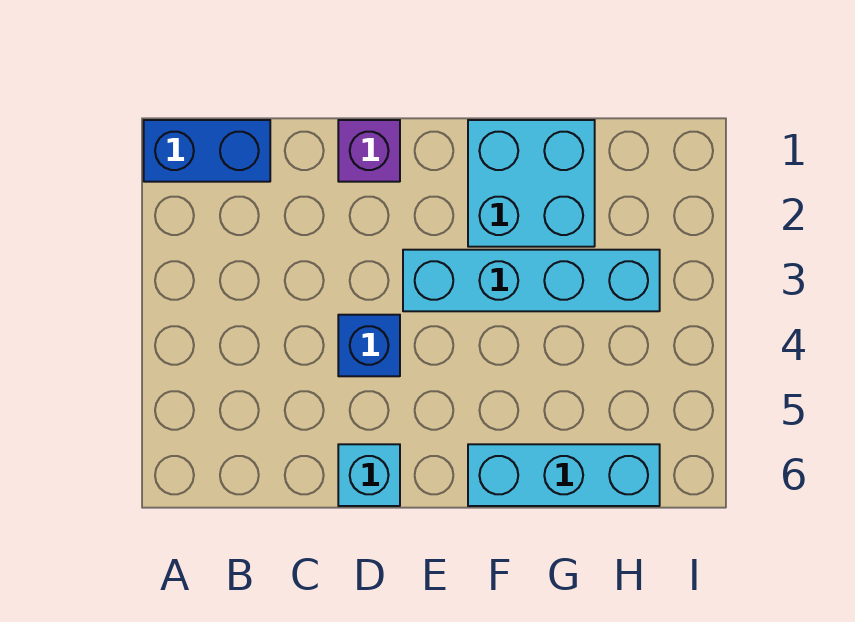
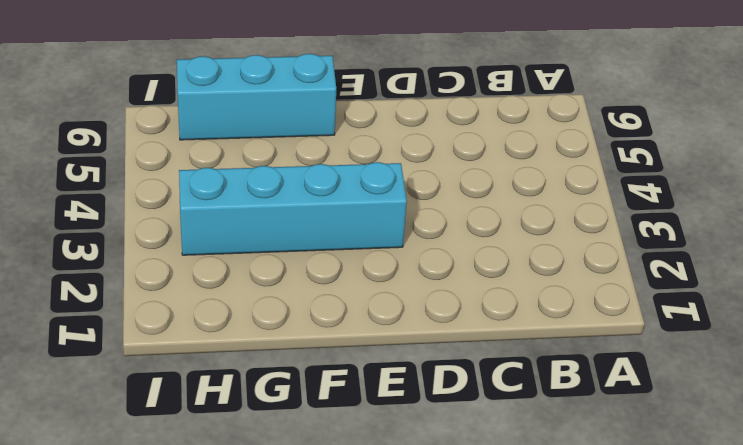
none -> blue brick A1:B1 level 1
none -> purple brick D1 level 1

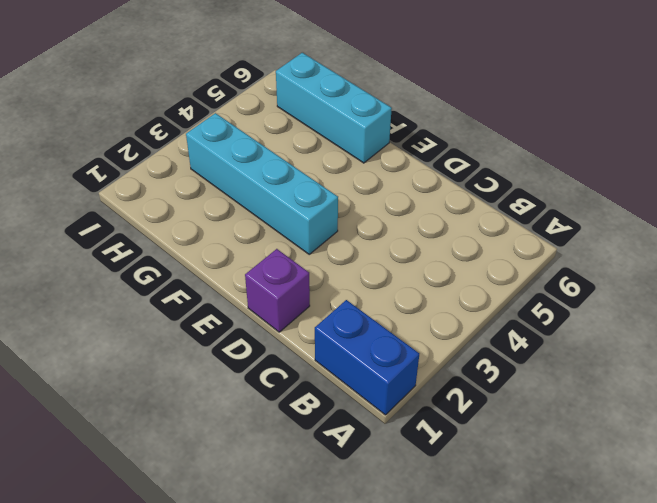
none -> blue brick D4 level 1
none -> cyan brick D6 level 1

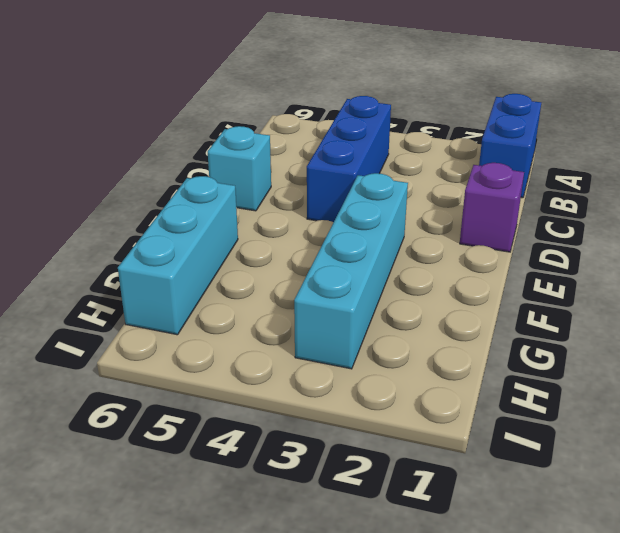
blue brick B4:D4 level 1 -> blue brick D4 level 1
none -> cyan brick F1:G2 level 1

